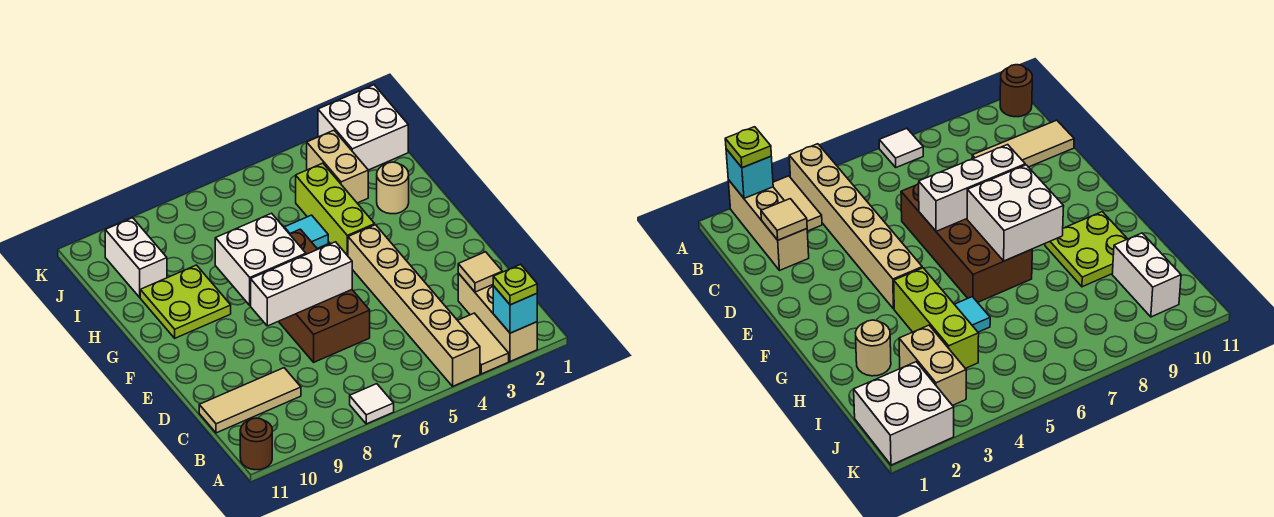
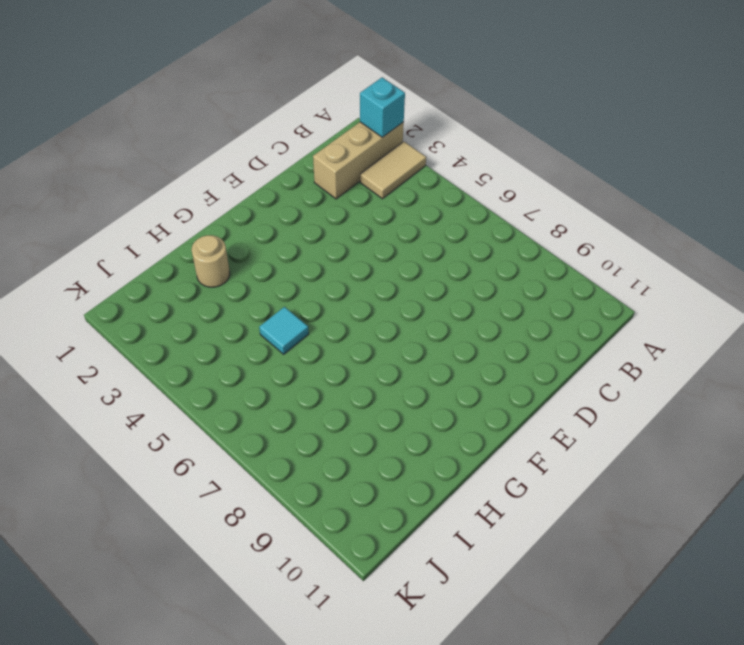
none -> tan brick A4:F4 level 1
none -> white tile A7 level 1
none -> brown round brick A11 level 1

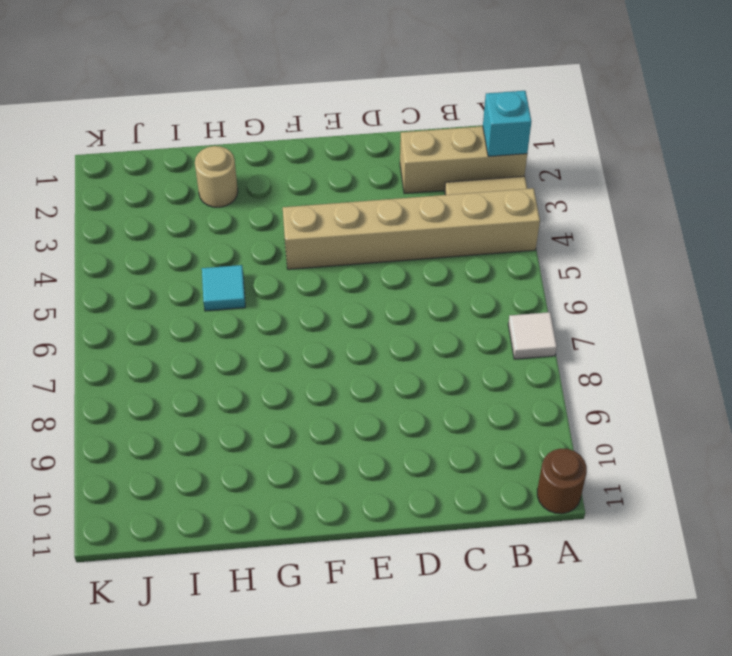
none -> tan tile C9:C11 level 1
none -> brown brick D6:G7 level 1
none -> lime brick G4:I4 level 1

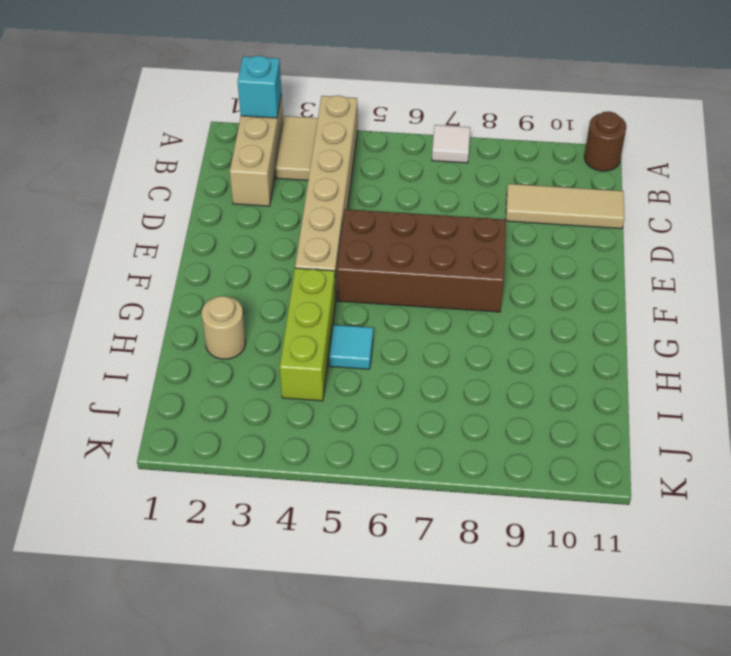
brown brick E5:F8 level 1 -> brown brick D6:G7 level 1
none -> lime plate G9:H10 level 1
none -> tan brick I3:J3 level 1
none -> white brick I10:J10 level 1

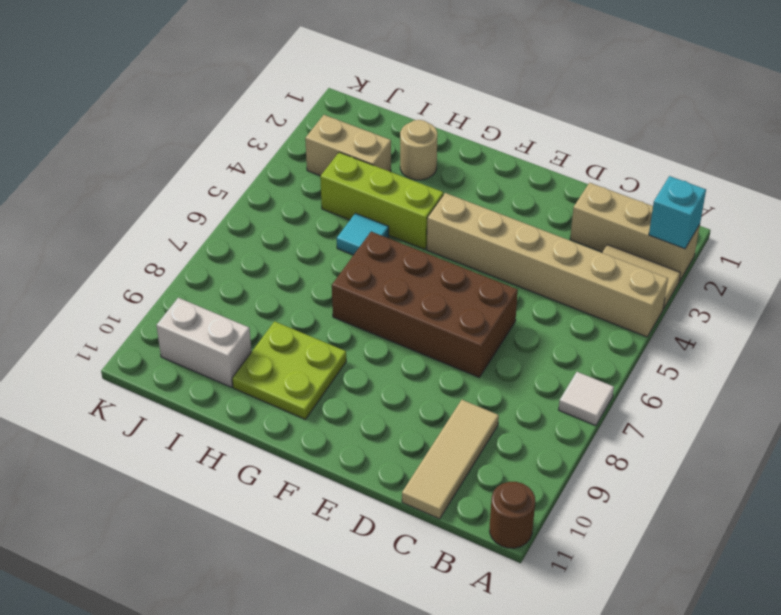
none -> white brick J1:K2 level 1
none -> tan tile C2 level 2
none -> white brick E6:E8 level 2

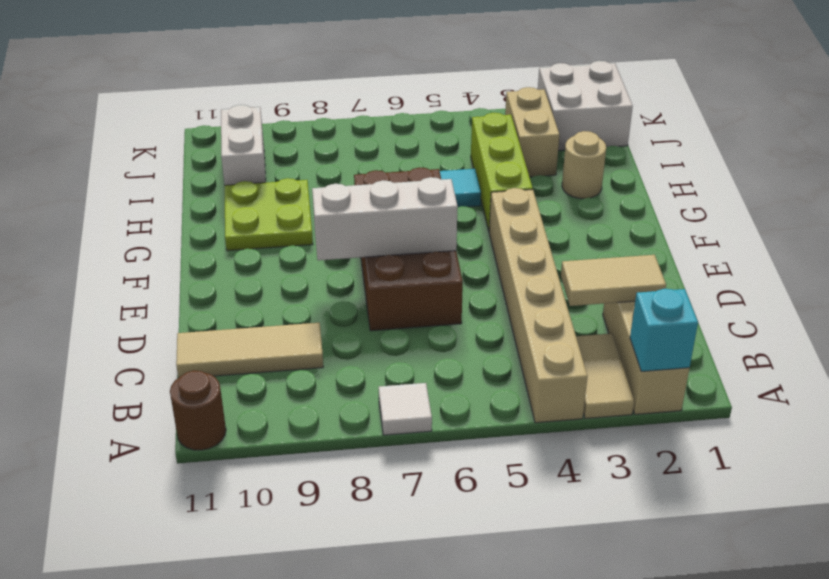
tan tile C2:C3 level 2 -> tan tile C2 level 2
none -> white brick F7:G8 level 2
none -> lime plate A2 level 3

